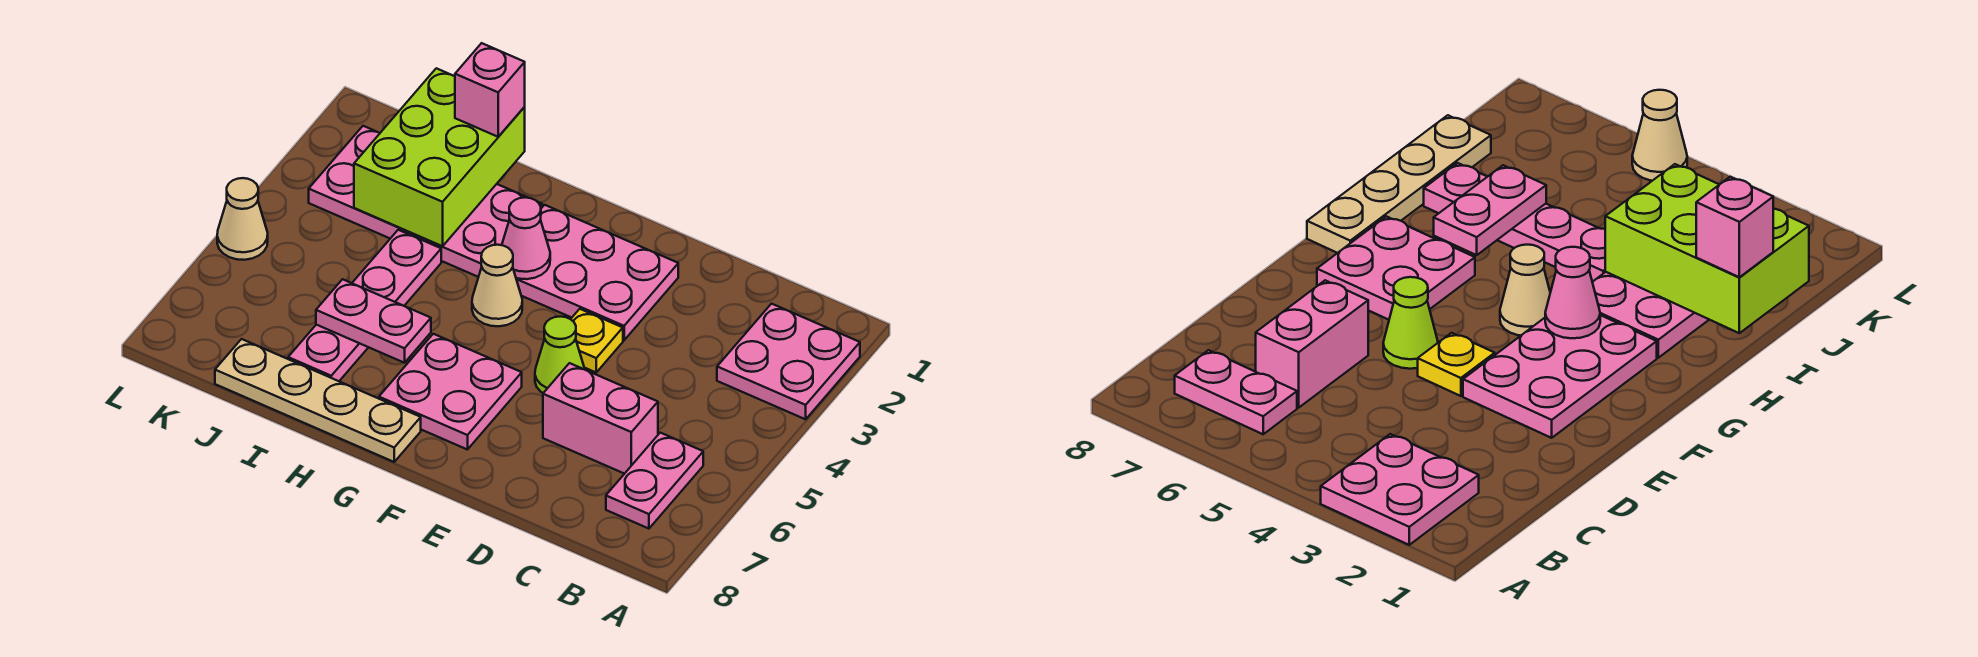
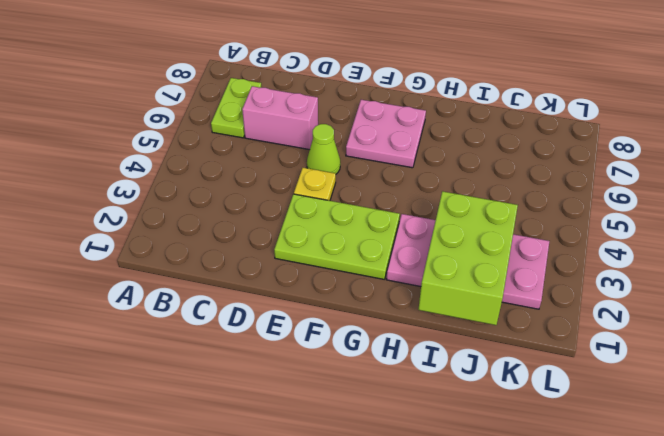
lime plate B6:B7 level 1 -> pink plate B6:B7 level 1
lime plate E2:G3 level 1 -> pink plate E2:G3 level 1
none -> pink plate A2:B3 level 1
none -> tan cone G4 level 1
none -> tan plate G8:J8 level 1

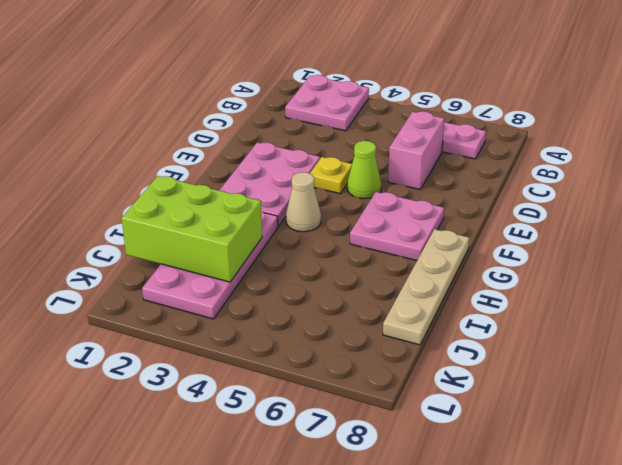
none -> pink plate I4:I7 level 1
none -> tan cone L5 level 1
none -> pink cone G3 level 2

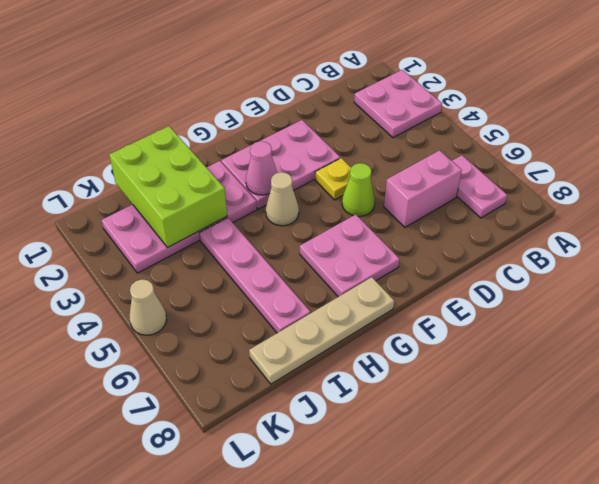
none -> pink plate H6:I6 level 2
none -> pink brick I1 level 3

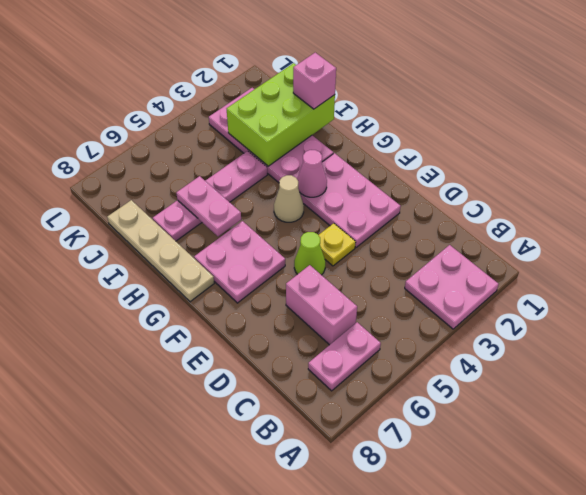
none -> tan cone L5 level 1

